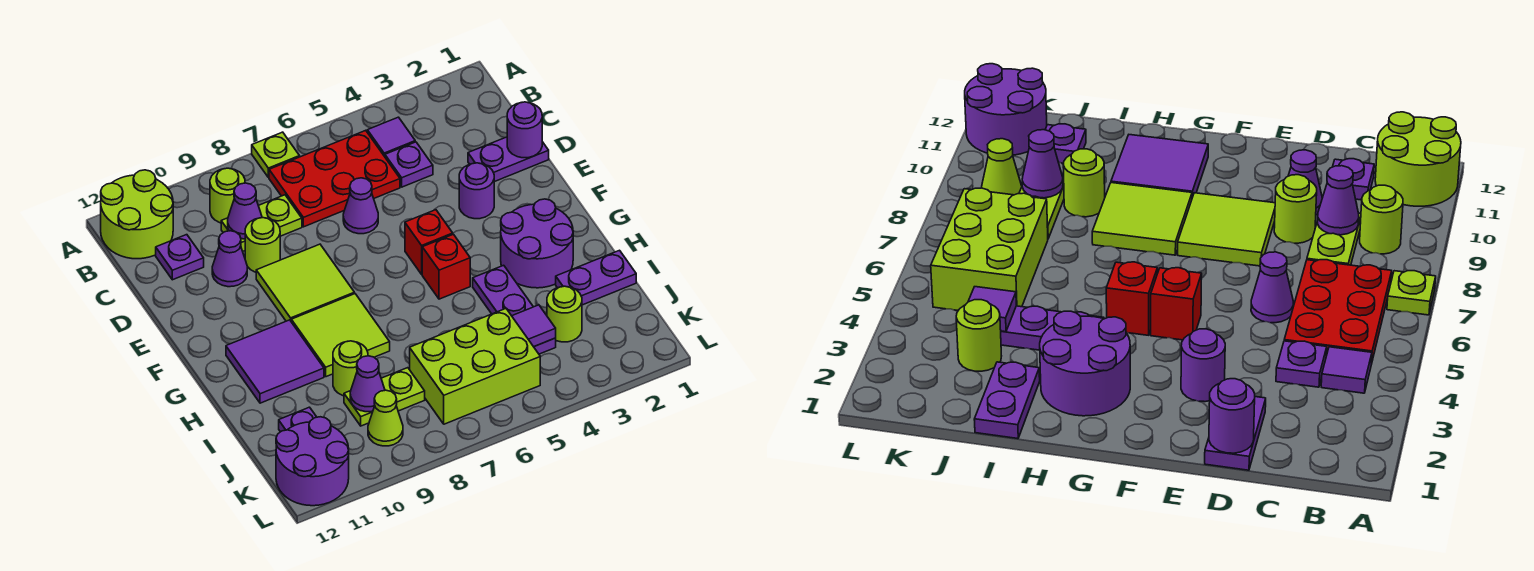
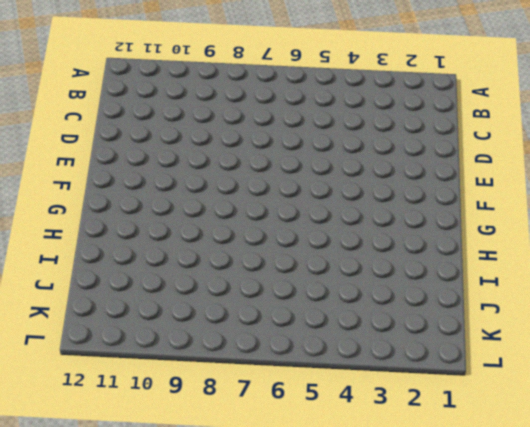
none -> lime plate A7 level 1
none -> lime round brick A11:B12 level 1
none -> purple tile B4 level 1
none -> red plate B5:C7 level 1

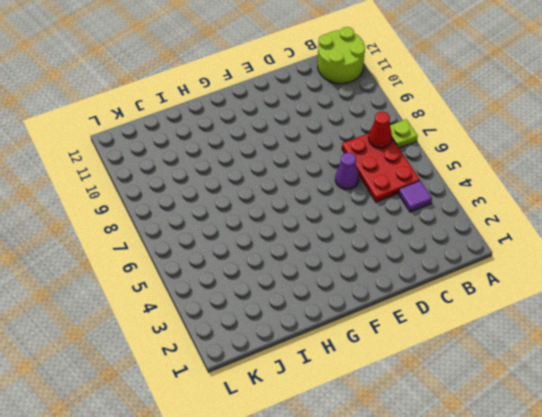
red cone B7 level 2 -> none
none -> lime round brick B9 level 1
none -> purple plate C4 level 1
none -> lime plate C8:C9 level 1
none -> purple plate C11 level 1

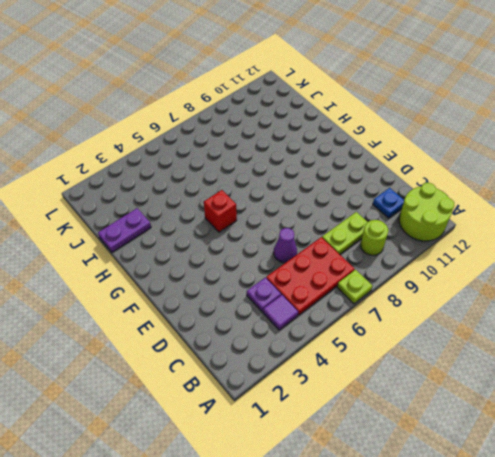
blue plate C11 level 1 -> purple plate C11 level 1
none -> purple plate D1:D2 level 1
none -> lime round brick D9 level 1
none -> purple cone D10 level 1
none -> purple round brick E3 level 1

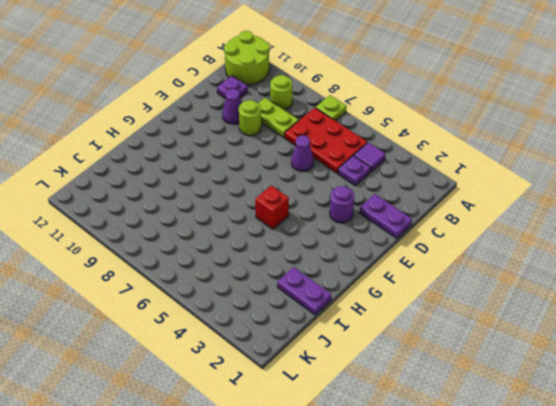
none -> lime tile E8:F9 level 1
none -> red brick F5 level 1
none -> purple round brick G2:H3 level 1
none -> lime tile G8:H9 level 1

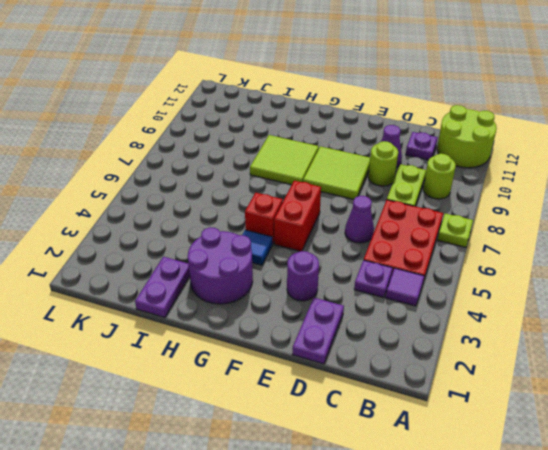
red brick F5:F6 level 1 -> red brick F5 level 1
blue tile G4 level 1 -> none
none -> purple tile G10:H11 level 1
none -> purple plate H4:J4 level 1
none -> lime round brick I9 level 1
none -> lime round brick J3 level 1

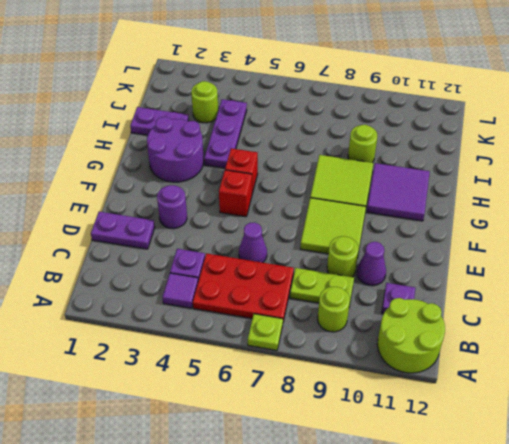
none -> lime brick J5:K7 level 1
none -> lime plate J8:J9 level 1
none -> purple plate J11 level 1
none -> lime cone K9 level 1

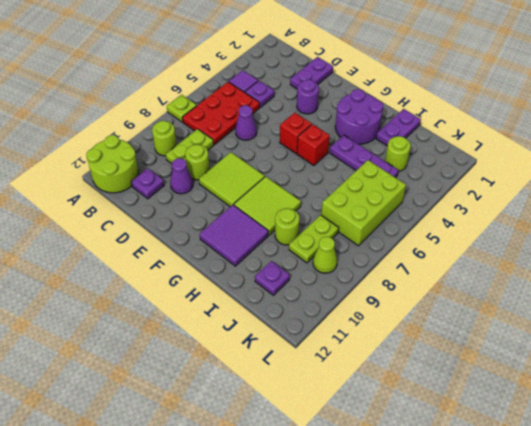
none -> purple round brick K11:L12 level 1
none -> purple cone C9 level 2
none -> purple round brick D1 level 2
none -> purple tile J4 level 2

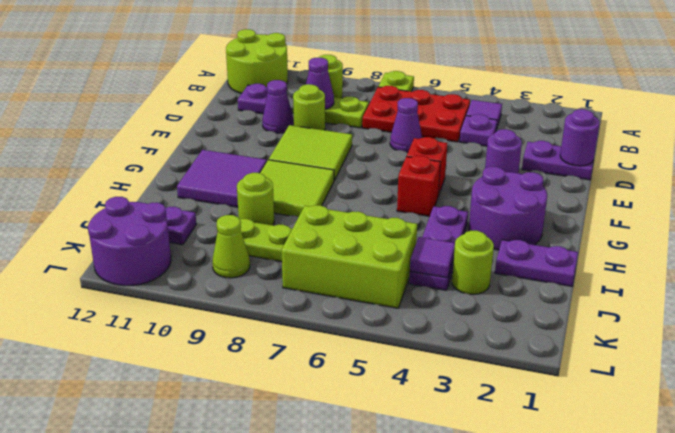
none -> purple cone J9 level 2

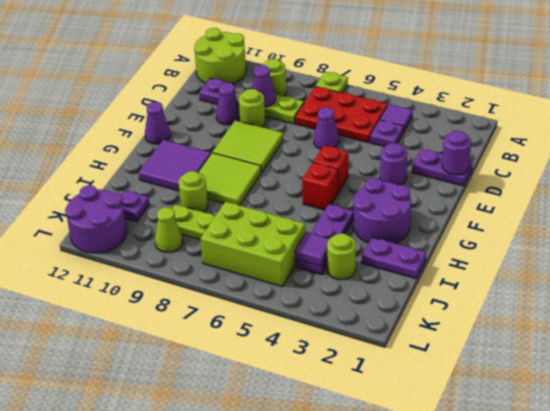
purple cone F12 level 1 -> purple cone J9 level 2

